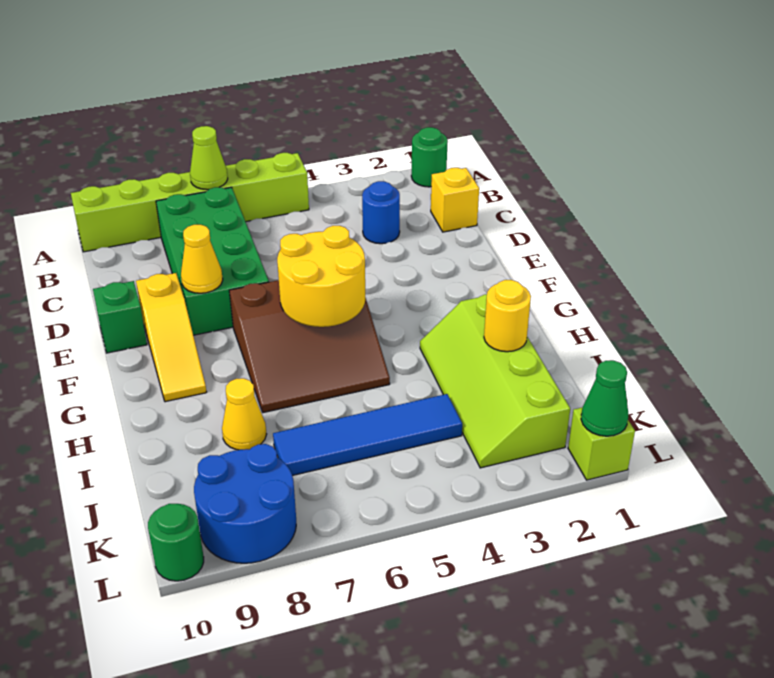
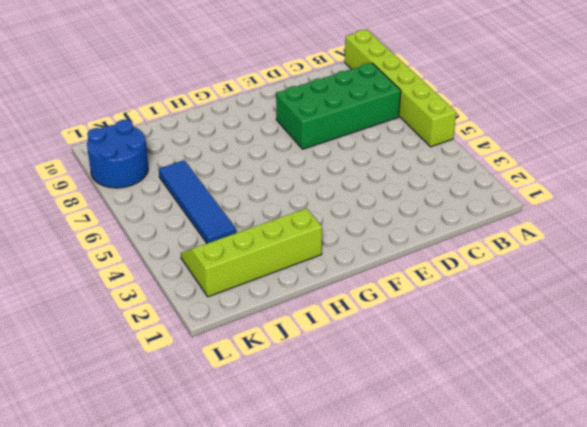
none -> green round brick A1 level 1
none -> yellow brick C1 level 1
none -> blue round brick C3 level 1

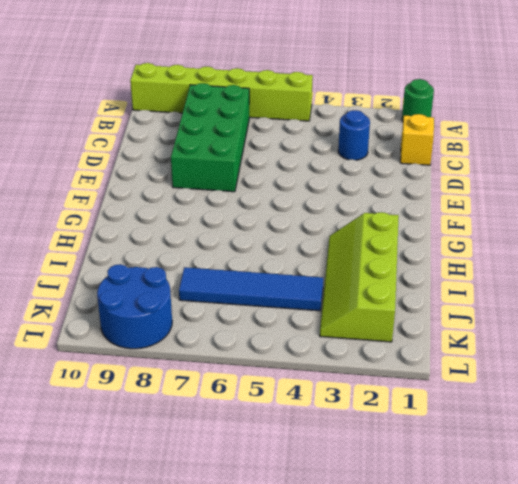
none -> yellow slope E9:G9 level 1 top E
none -> green brick E10 level 1
none -> brown slope F5:H7 level 1 top F

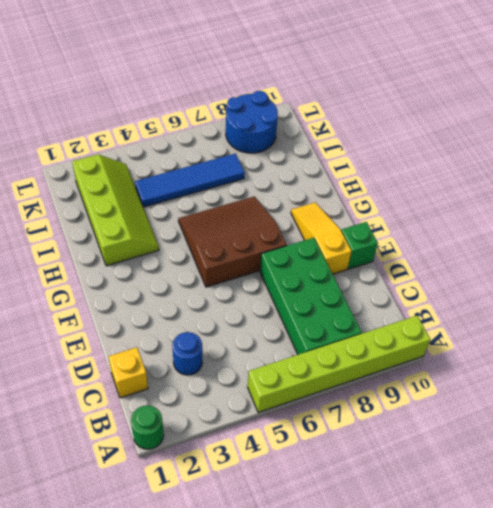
none -> yellow cone I8 level 1
none -> lime brick L1 level 1
none -> green round brick L10 level 1

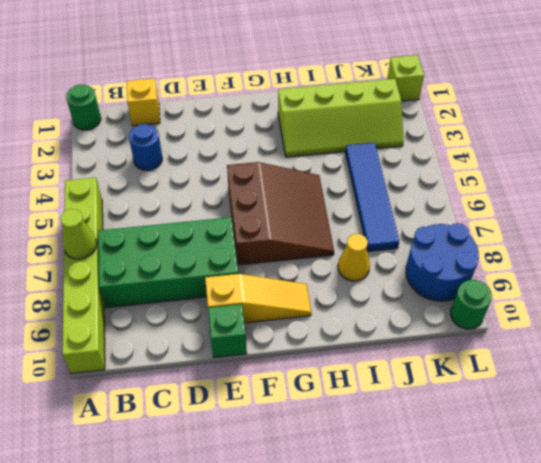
none -> yellow cone E8 level 2
none -> yellow round brick F5:G6 level 2
none -> yellow round brick I2 level 2

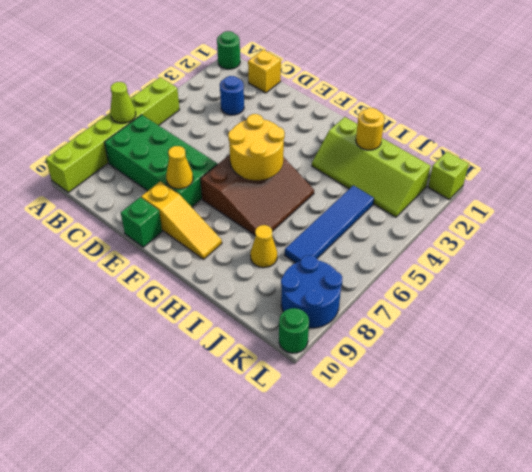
none -> green cone L1 level 2

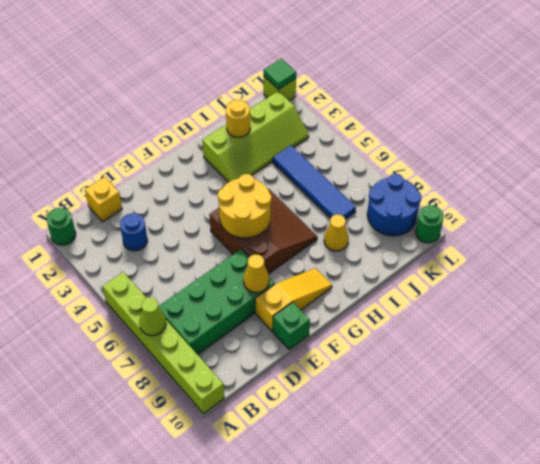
green tile L1 level 2 -> green cone L1 level 2

